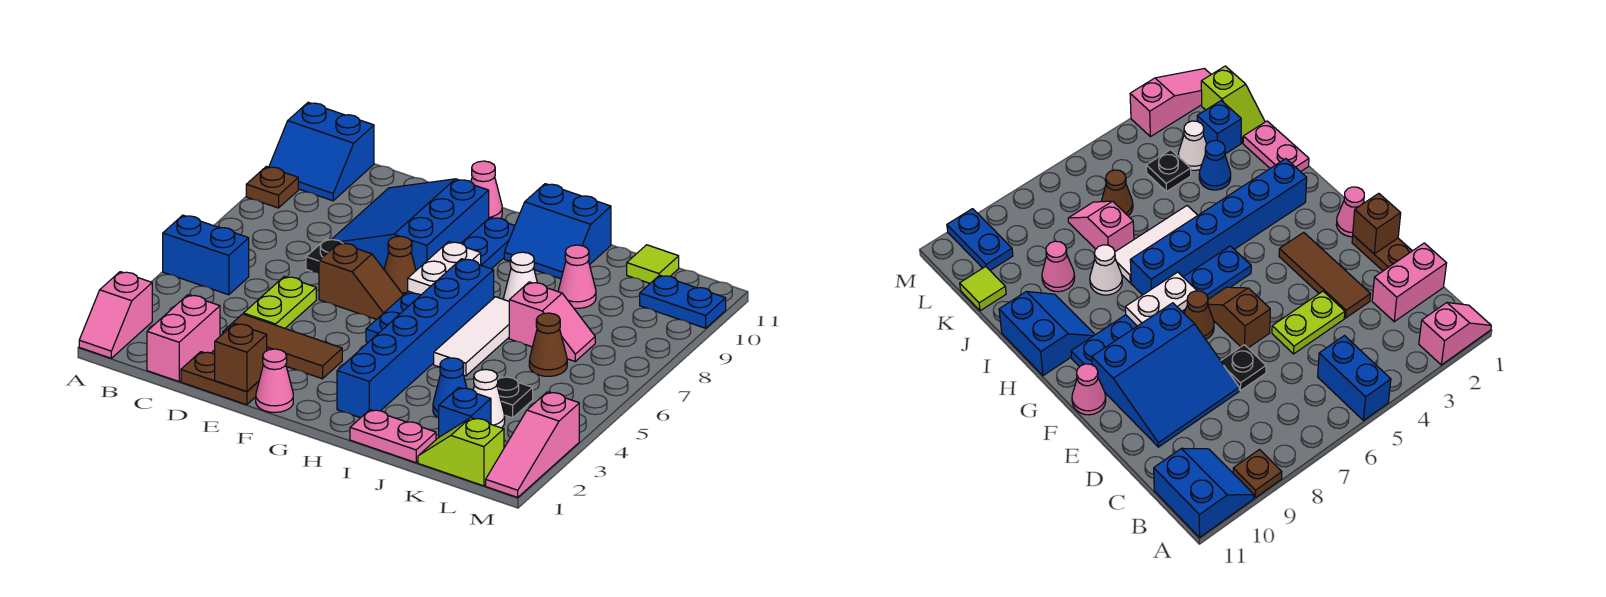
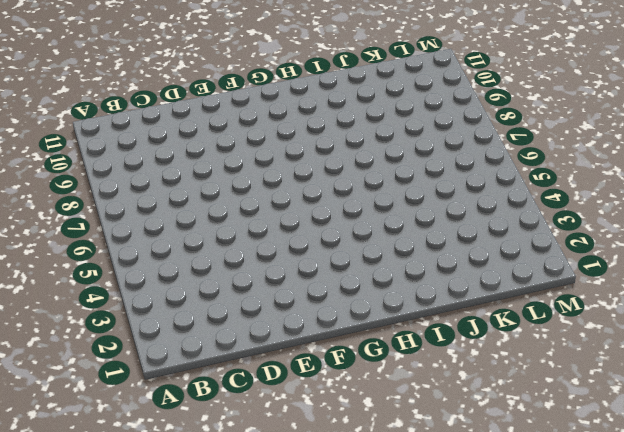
none -> pink slope A1:A2 level 1 top 2
none -> blue brick A5:B5 level 1
none -> brown plate A9 level 1
none -> blue slope A10:B11 level 1 top 11

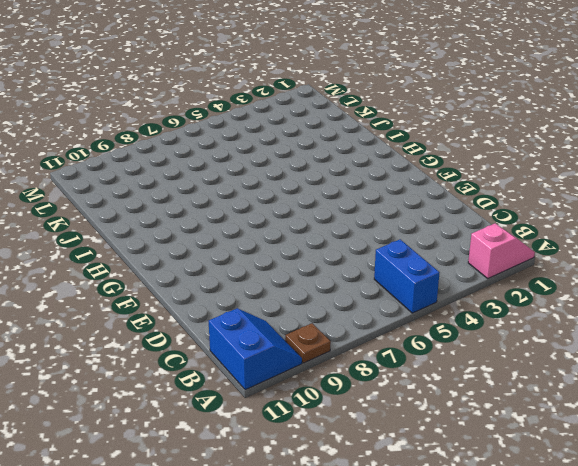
none -> pink brick C1:C2 level 1
none -> brown plate D1:E1 level 1
none -> brown tile D3:F3 level 1
none -> lime plate D4:D5 level 1

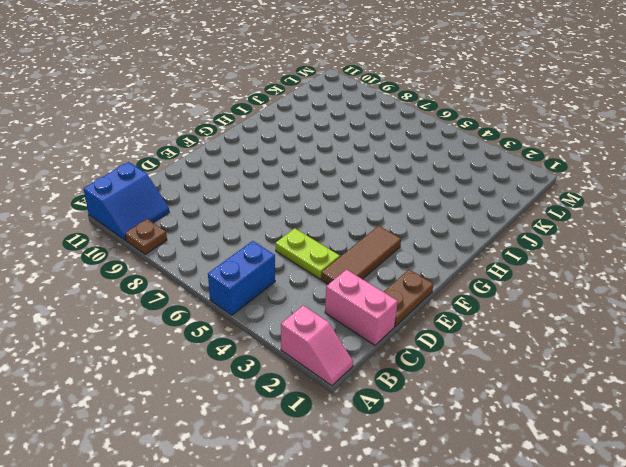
none -> black plate D7 level 1
none -> blue slope D8:F10 level 1 top F
none -> brown slope E6:F6 level 1 top E
none -> pink cone F1 level 1

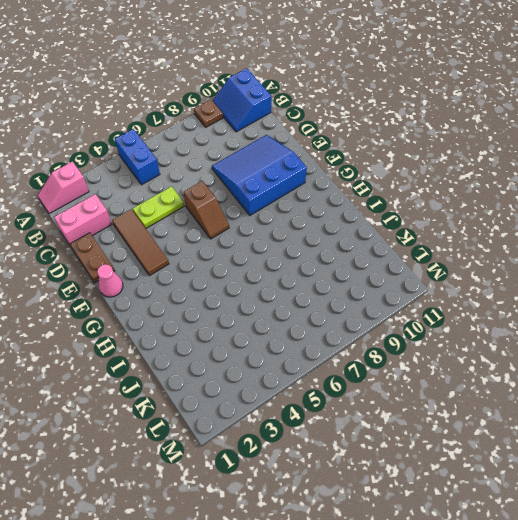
none -> black plate D7 level 1
none -> brown cone F7 level 1
none -> pink cone F11 level 1
none -> blue plate G5:G10 level 1

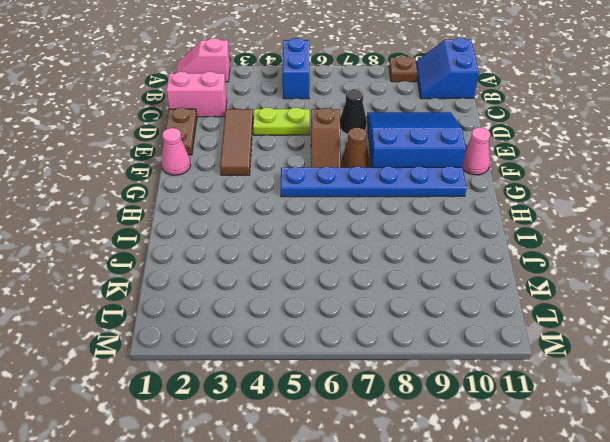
black cone D7 level 1 -> black plate D7 level 1
none -> blue brick H2:H7 level 1
none -> blue slope H10:I11 level 1 top 11
none -> pink plate I1:J1 level 1
none -> white tile I5:I7 level 1

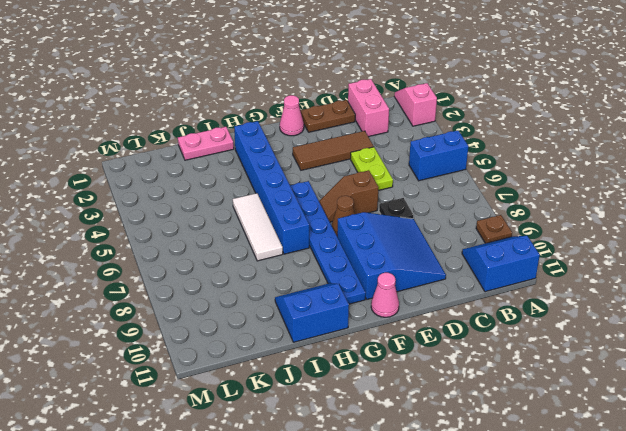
none -> white cone I8 level 1
none -> blue cone J3 level 1
none -> pink slope J7:K7 level 1 top J
none -> pink cone J9 level 1

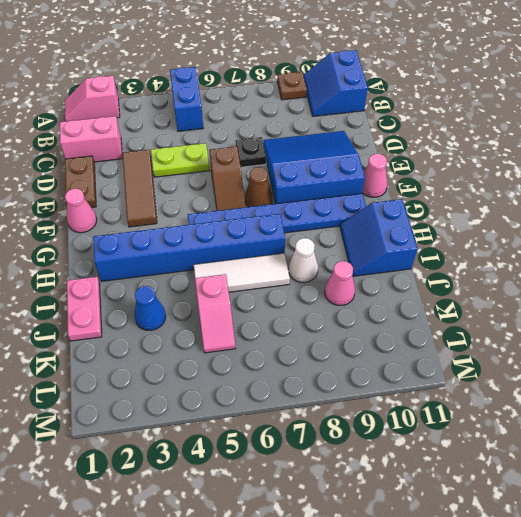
pink slope J5:K5 level 1 top J -> pink slope J7:K7 level 1 top J
none -> lime slope K1:L1 level 1 top L
none -> blue brick K2 level 1
none -> white cone K3 level 1
none -> black plate K4 level 1

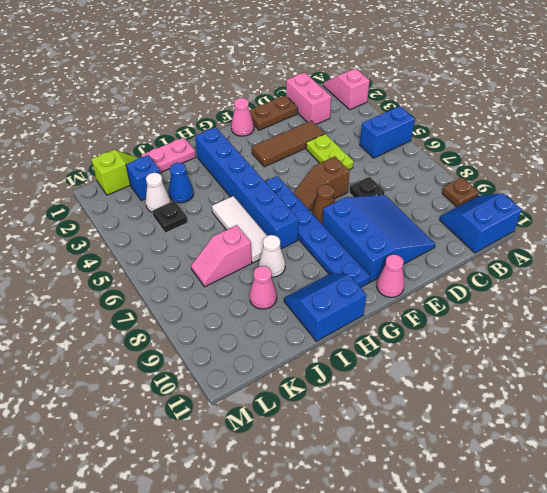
none -> brown cone K6 level 1
none -> lime tile K11 level 1
none -> blue plate L10:M10 level 1
none -> pink slope M1:M3 level 1 top 3

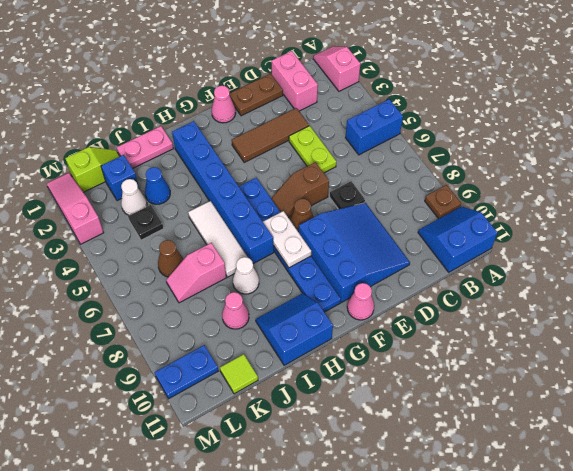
none -> brown brick E1 level 2

